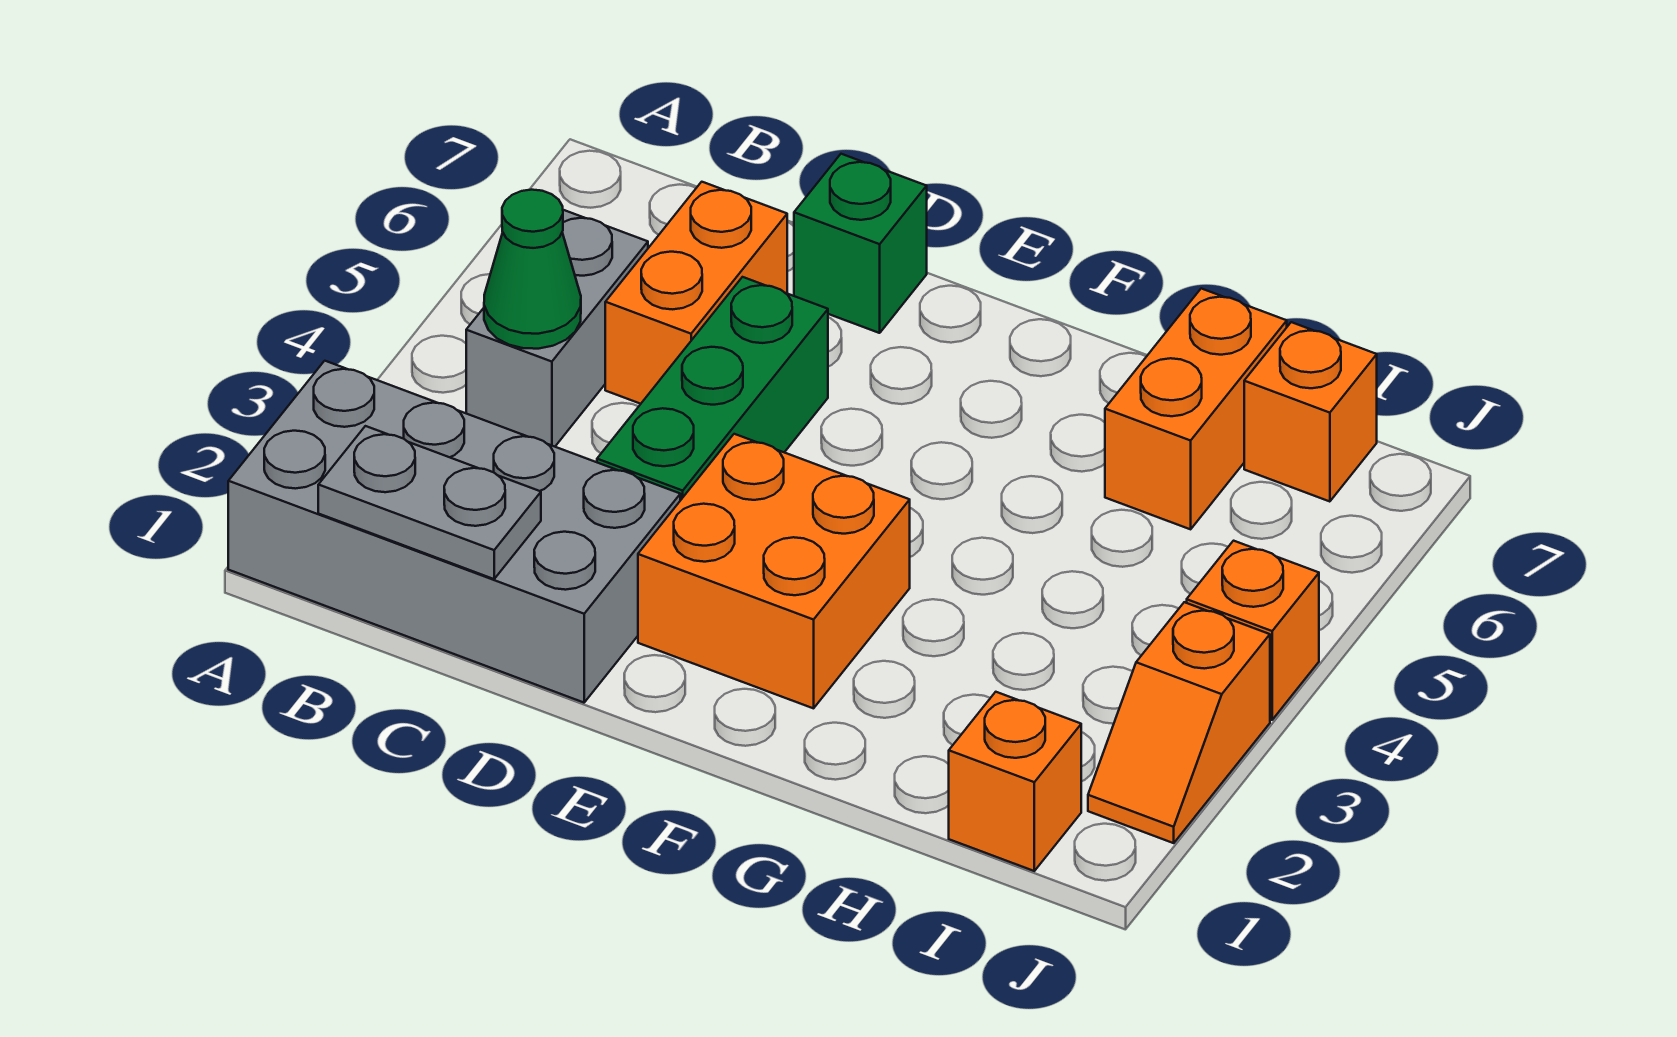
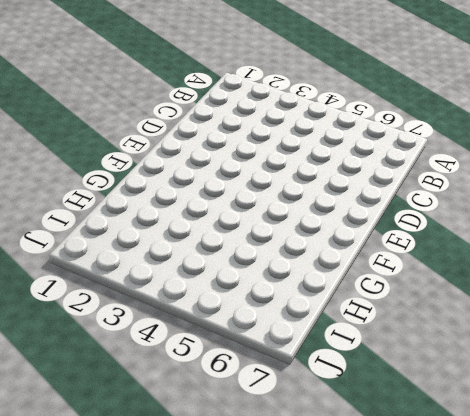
none -> grey brick A1:D2 level 1
none -> grey brick B4:B5 level 1
none -> orange brick C5:C6 level 1

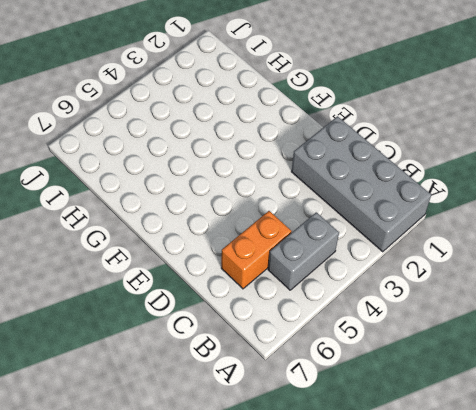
none -> green brick D3:D5 level 1
none -> green brick D7 level 1
none -> orange brick E2:F3 level 1

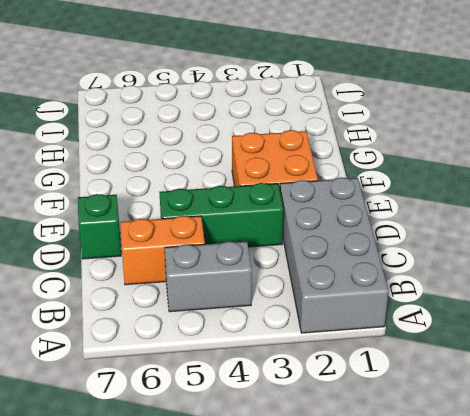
none -> orange brick H6:H7 level 1
none -> orange brick I1 level 1
none -> orange brick I7 level 1

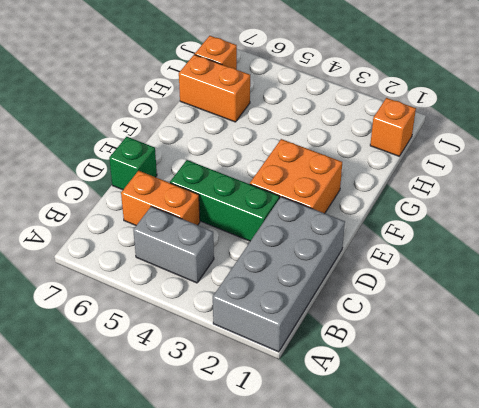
none -> orange slope J2:J3 level 1 top 3
none -> orange brick J4 level 1
none -> grey plate B1:C1 level 2

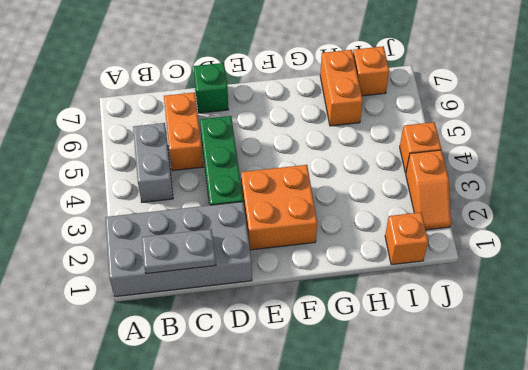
none -> green cone B4 level 2

